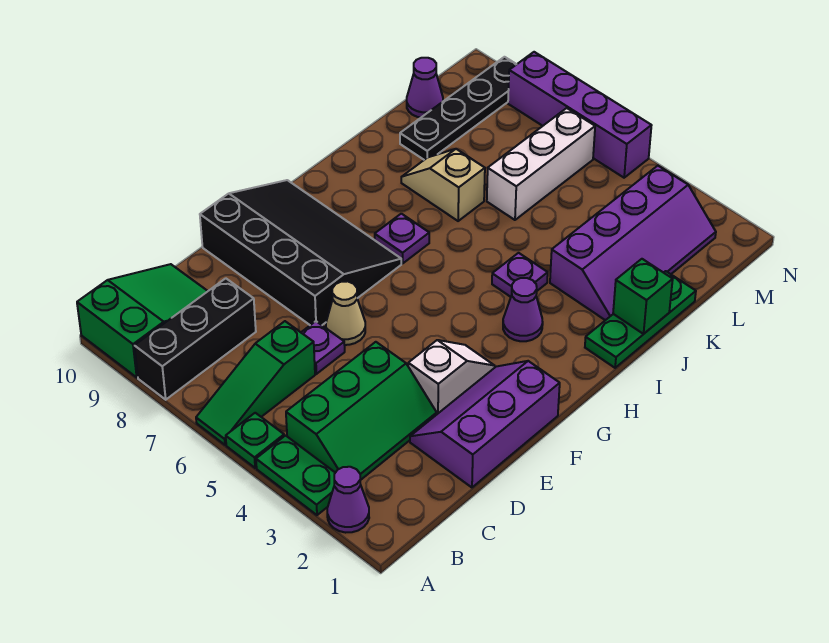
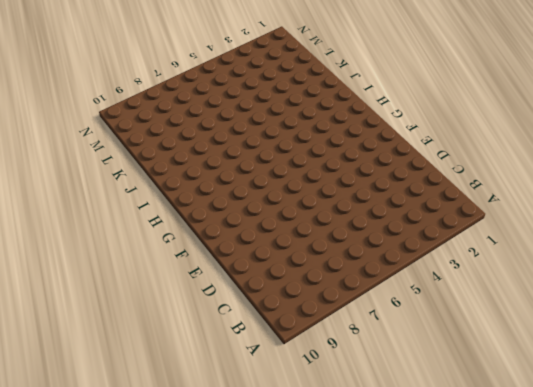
none -> purple cone A2 level 1
none -> green plate A3:A4 level 1
none -> green plate A5 level 1

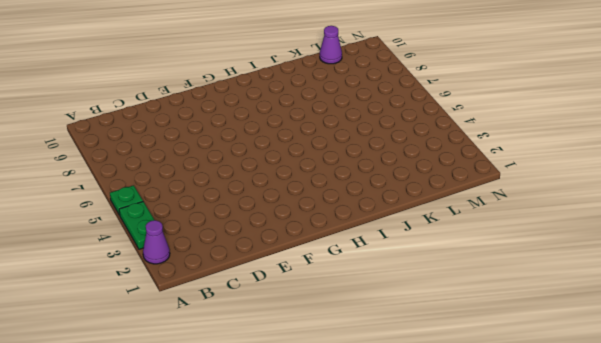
none -> green slope A6:C6 level 1 top C
none -> black brick A8:C8 level 1
none -> green slope A9:C10 level 1 top A

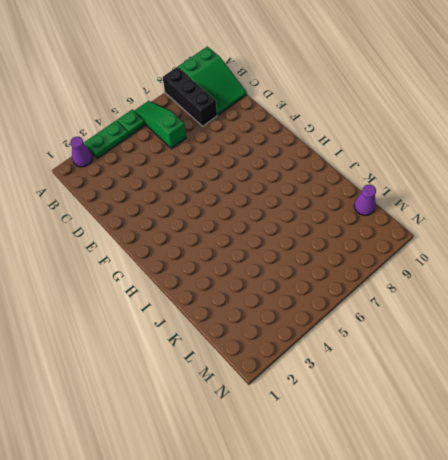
none -> green slope B3:D4 level 1 top 4
none -> purple slope D1:F2 level 1 top 1
none -> purple plate D6 level 1

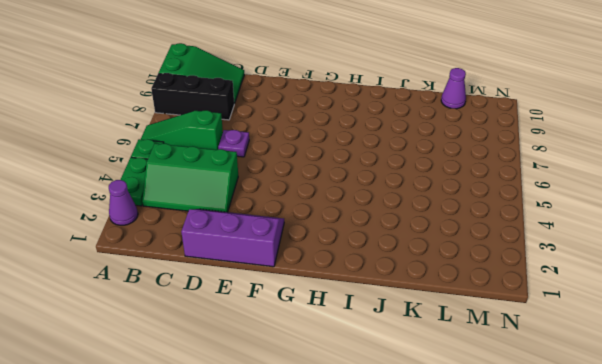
none -> white slope E3:F3 level 1 top E
none -> tan cone E6 level 1
none -> black slope E7:G10 level 1 top E

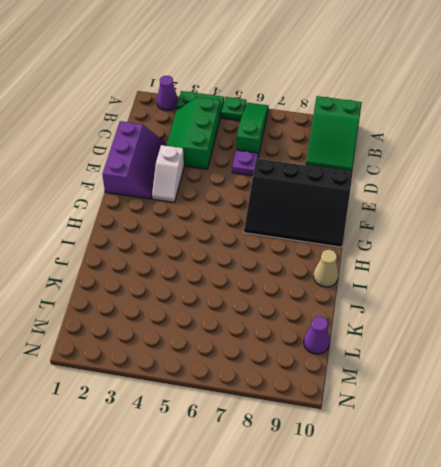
tan cone I10 level 1 -> tan cone E6 level 1
none -> black brick A8:C8 level 1
none -> purple cone H3 level 1
none -> purple plate H7 level 1

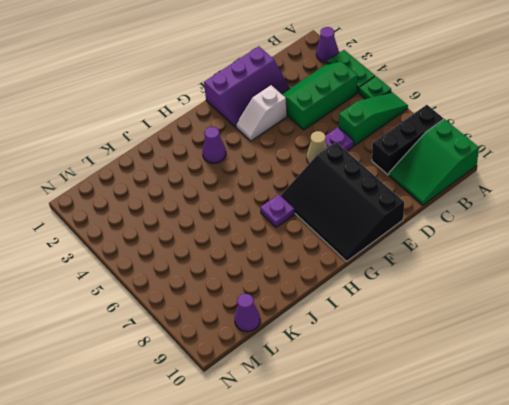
none -> green plate I1:K1 level 1
none -> purple plate I4 level 1
none -> purple slope J2:M3 level 1 top 3

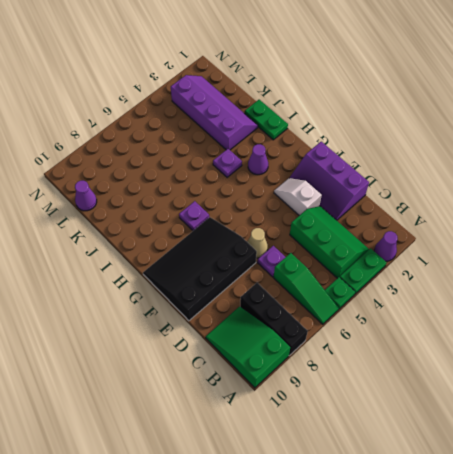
green plate I1:J1 level 1 -> green plate I1:K1 level 1
none -> tan slope J7:J8 level 1 top 7
none -> white brick K6:M6 level 1
none -> black plate K9:N9 level 1

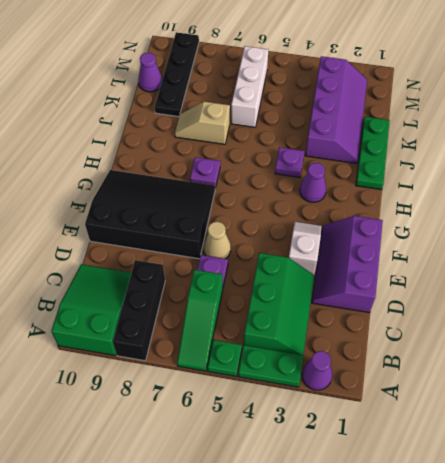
none -> purple brick N5:N8 level 1
none -> green brick J1 level 2

